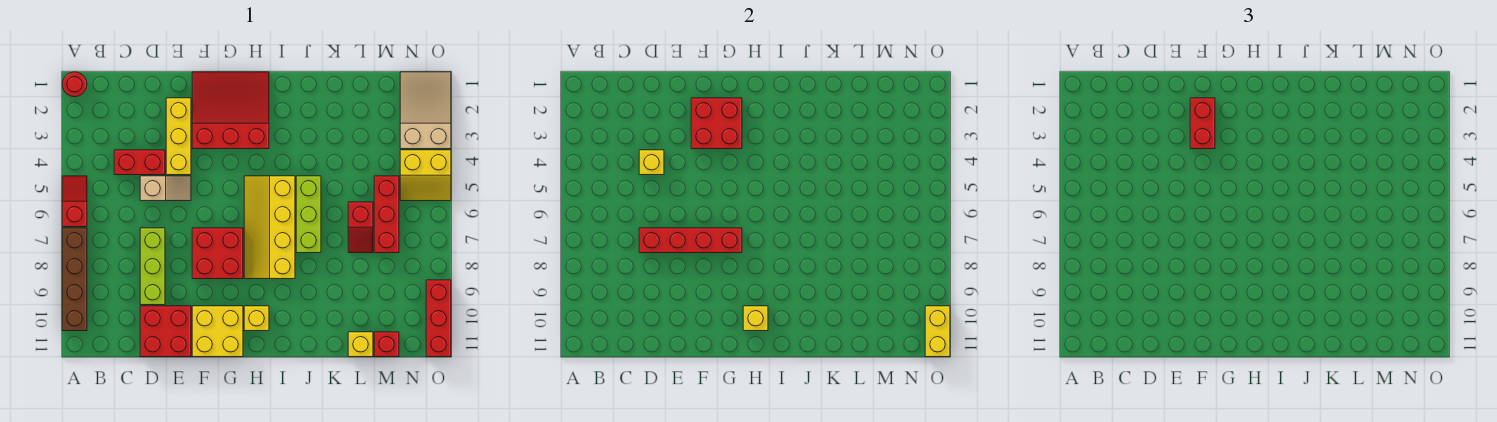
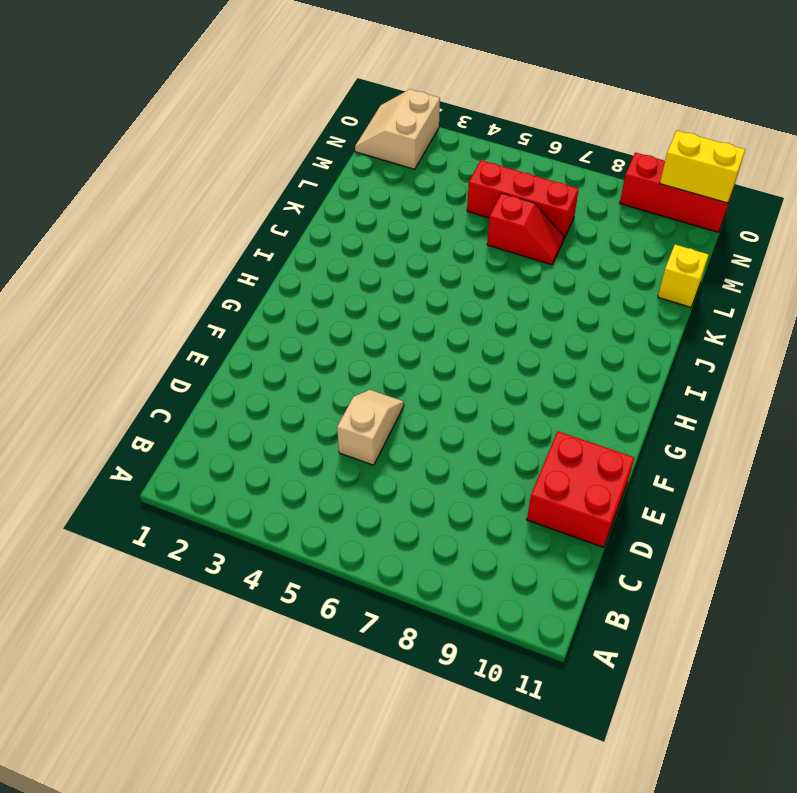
tan slope N1:O2 level 1 top 2 -> tan slope N1:O3 level 1 top 3
none -> red round brick A1 level 1
none -> red slope A5:A6 level 1 top 6
none -> brown brick A7:A10 level 1

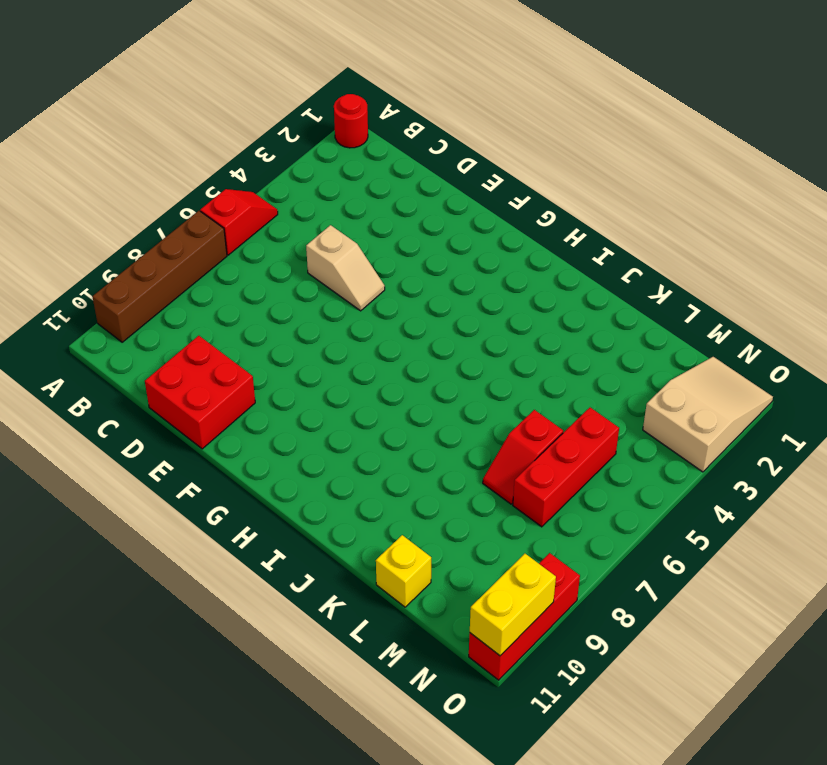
none -> red brick C4:D4 level 1
none -> lime brick D7:D9 level 1
none -> yellow brick E2:E4 level 1

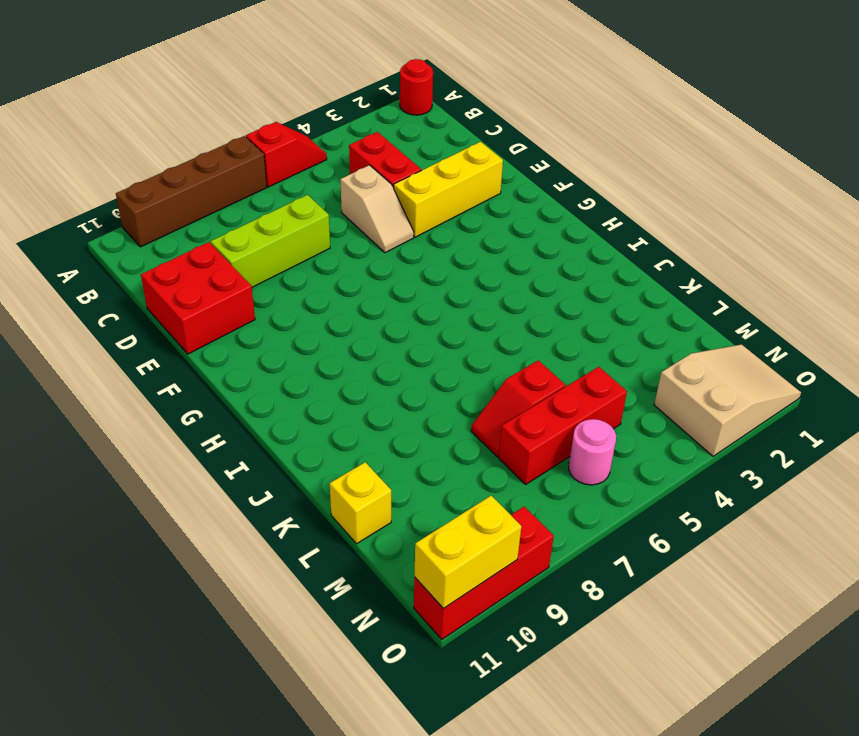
pink round brick N6 level 1 -> none
none -> red slope F1:H3 level 1 top 3
none -> red brick F7:G8 level 1
none -> yellow brick F10:G11 level 1

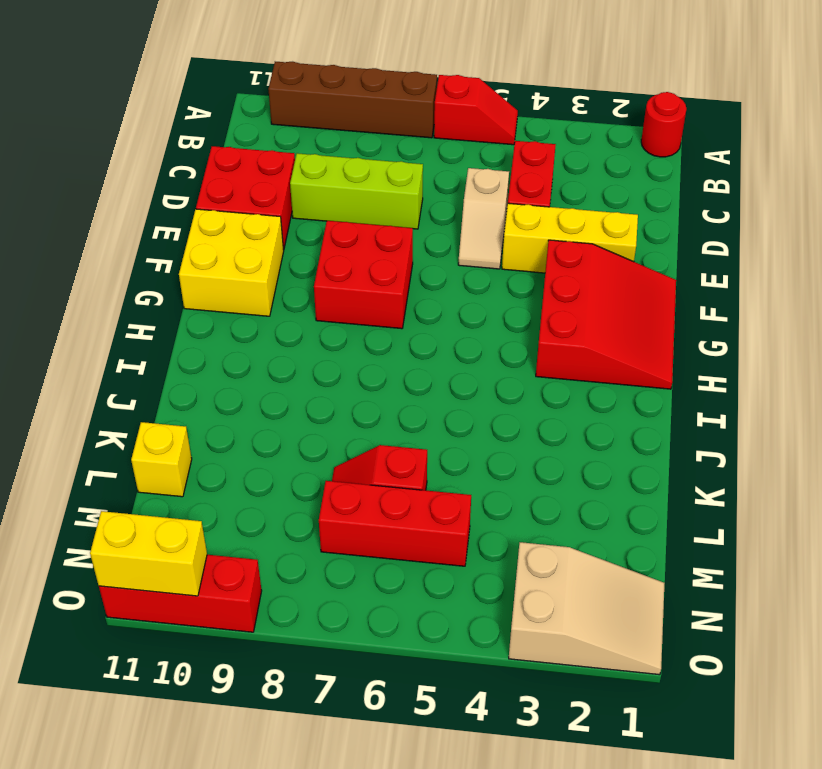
none -> yellow slope H5:I8 level 1 top I
none -> yellow brick H10 level 1
none -> lime brick J5:J7 level 1

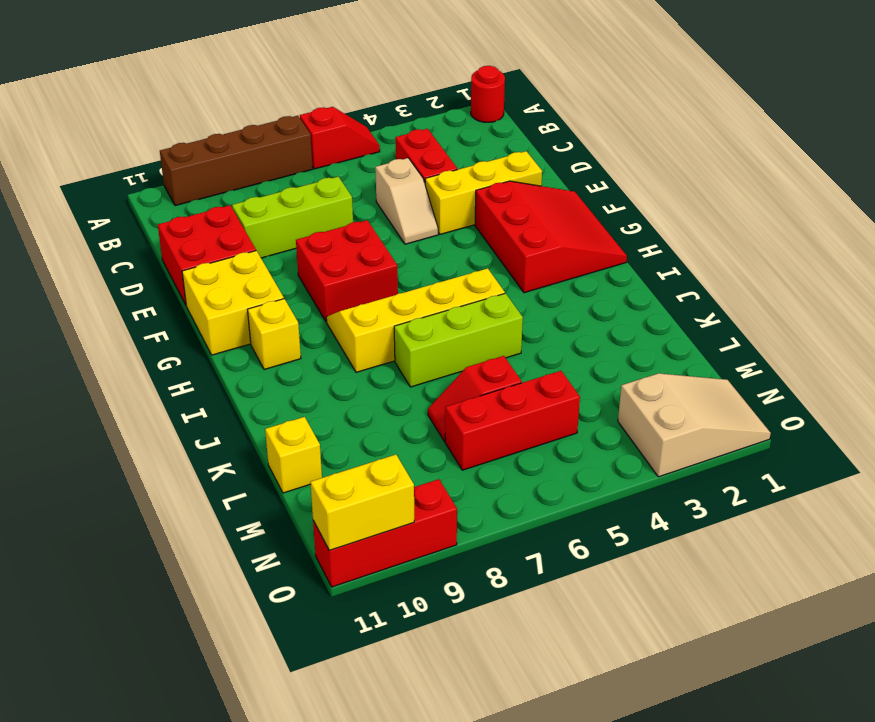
none -> red brick M11 level 1
none -> yellow slope N4:O5 level 1 top 4
none -> yellow brick D4 level 2

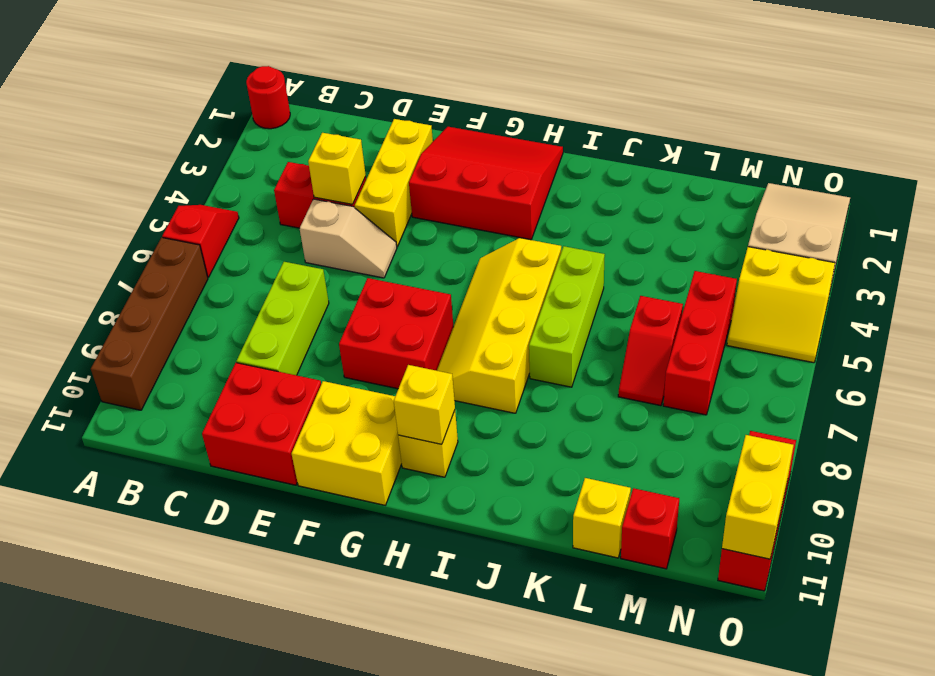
none -> red brick D7:G7 level 2
none -> red brick F2:G3 level 2
none -> red brick F2:F3 level 3

